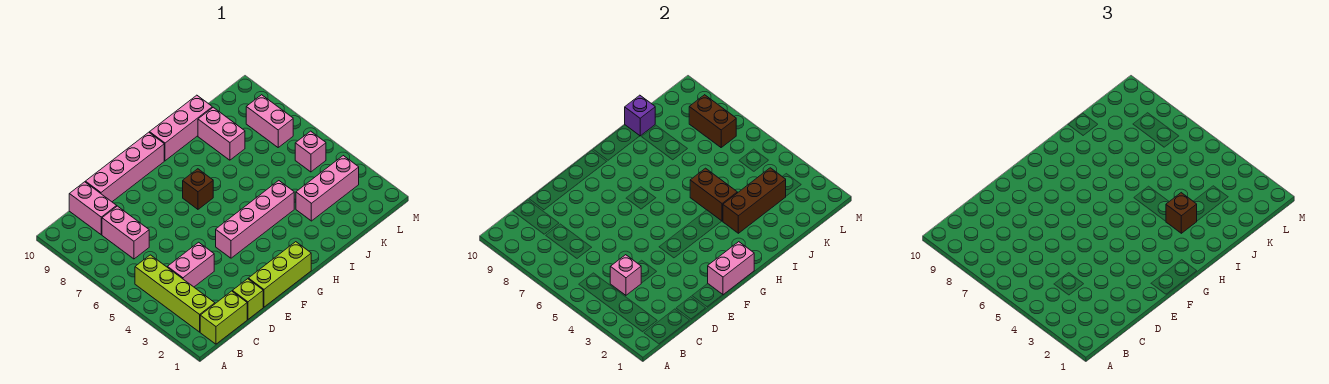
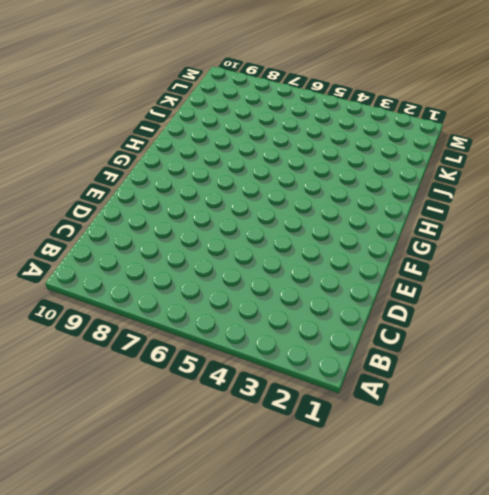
none -> lime brick B1:C1 level 1
none -> lime brick B2:B5 level 1
none -> pink brick C4:D4 level 1

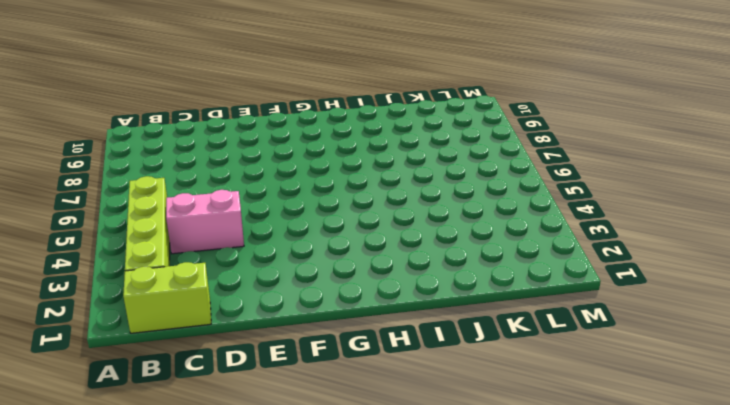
none -> pink brick C7:C8 level 1
none -> pink brick C9:C10 level 1
none -> lime brick D1 level 1

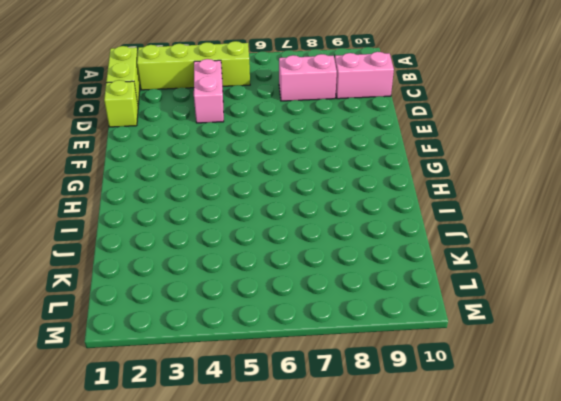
none -> pink brick D10:G10 level 1
none -> lime brick E1:G1 level 1
none -> pink brick F4:I4 level 1

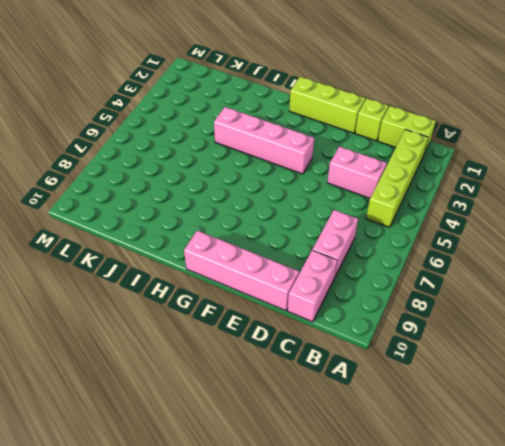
none -> brown brick G7 level 1
none -> pink brick H10:J10 level 1
none -> pink brick J3:L3 level 1

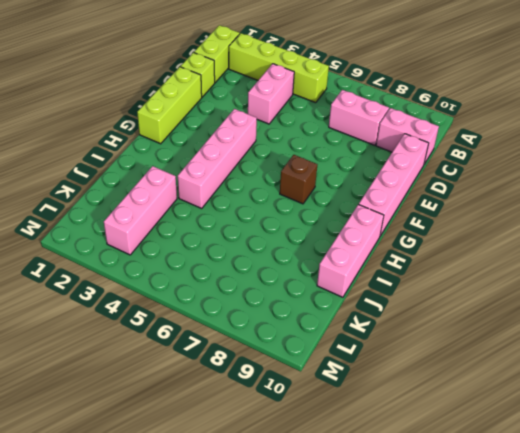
none -> pink brick J8:J9 level 1
none -> pink brick L5 level 1
none -> pink brick L7:L8 level 1

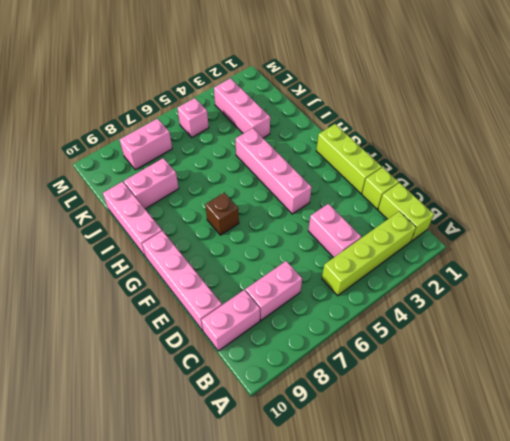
none -> pink brick C4 level 2
none -> pink brick F1:G1 level 2
none -> brown brick I3:K3 level 2

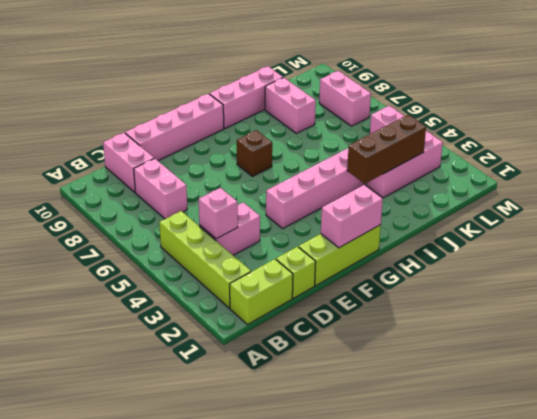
none -> brown brick I4:I5 level 2
none -> purple brick J10 level 2
none -> brown brick L7:L8 level 2

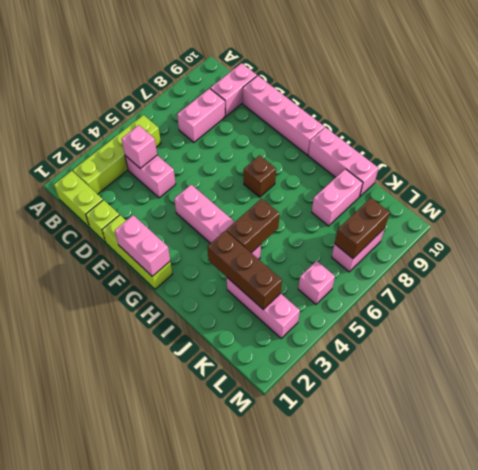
none -> purple brick J10 level 2
none -> brown brick I3 level 3

